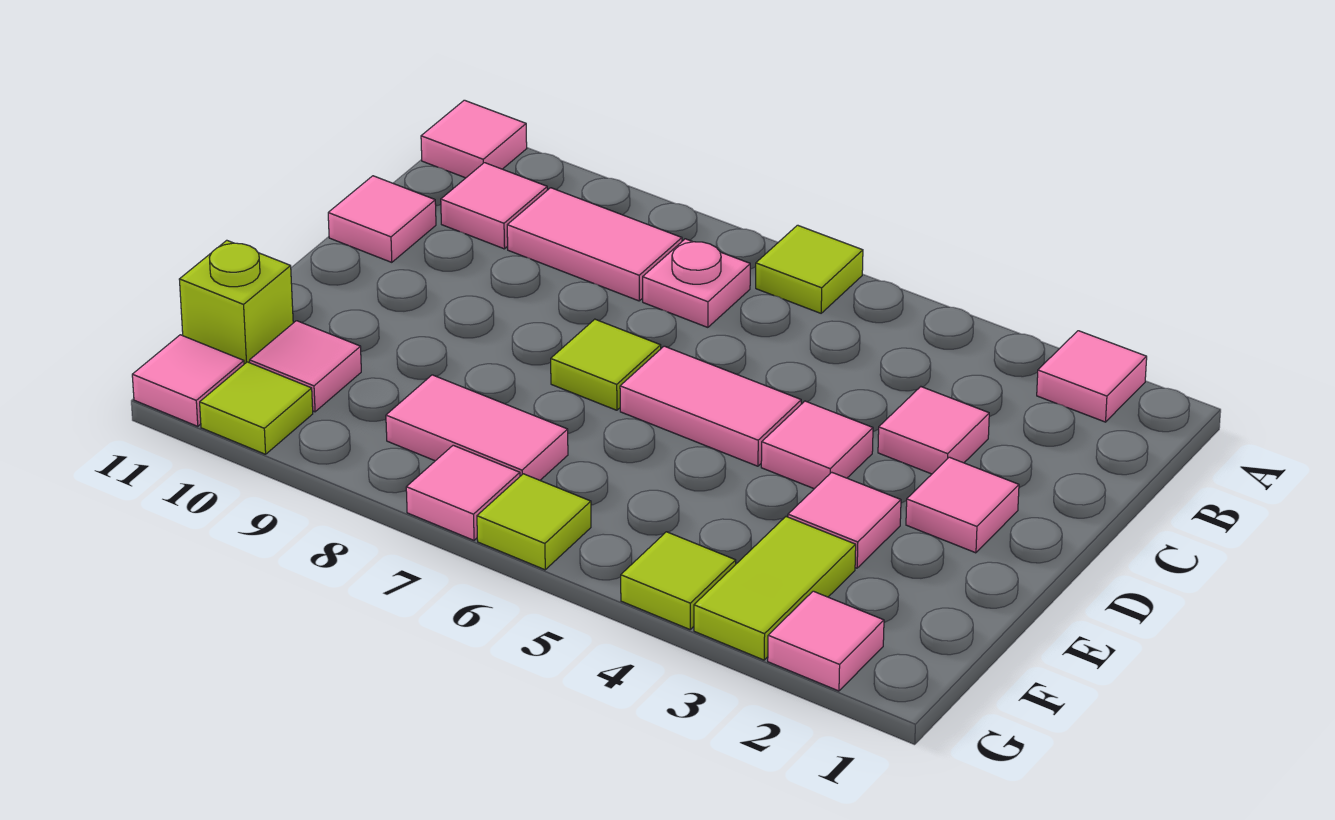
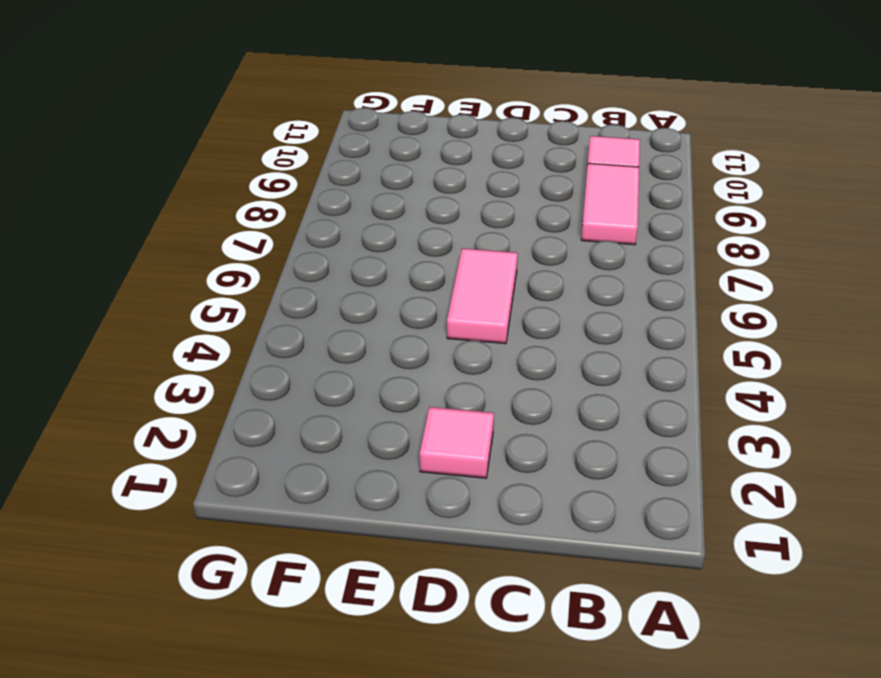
none -> pink tile A2 level 1
none -> lime tile A6 level 1
none -> pink tile A11 level 1

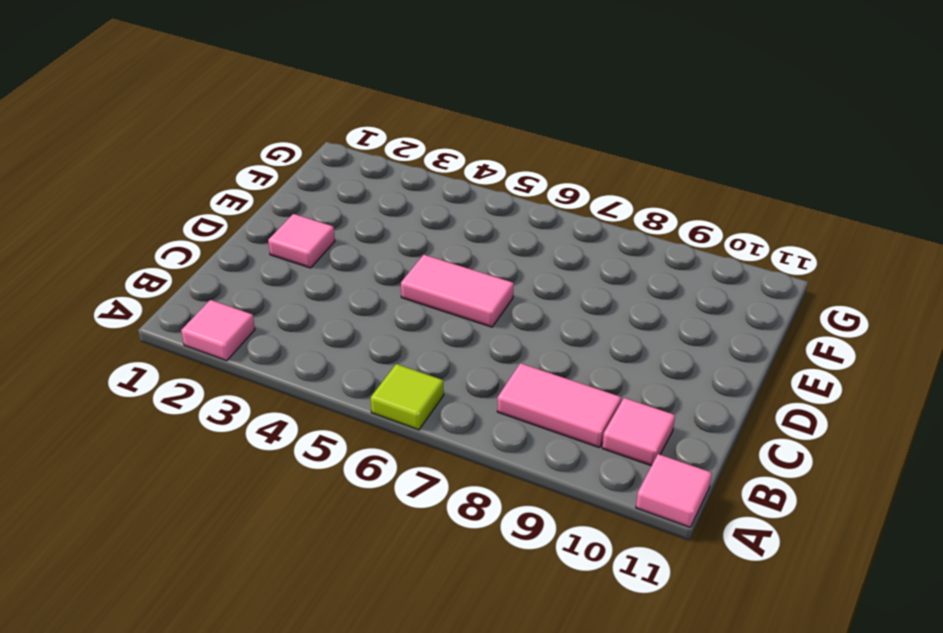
none -> pink plate B7 level 1
none -> pink tile C3 level 1
none -> pink tile C11 level 1

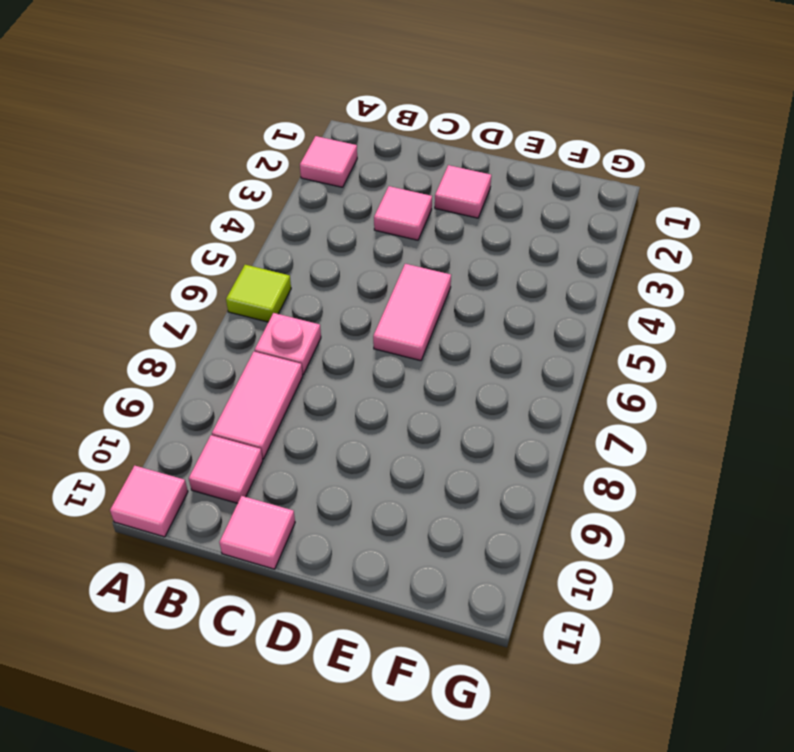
none -> pink tile D4 level 1
none -> lime tile D7 level 1
none -> pink tile E3 level 1

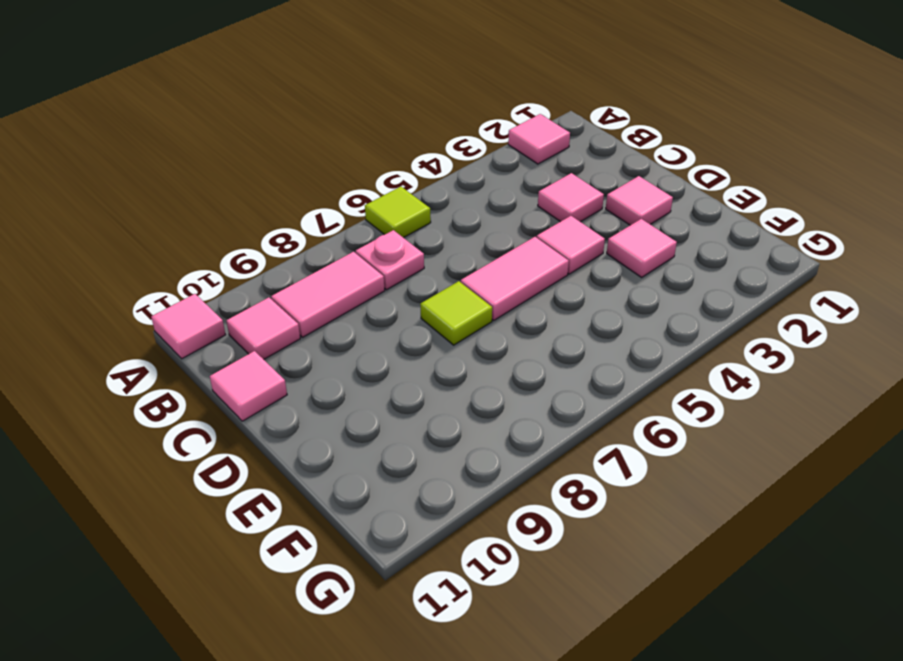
none -> lime tile F3:G3 level 1
none -> pink tile F7:F8 level 1
none -> pink tile F10 level 1

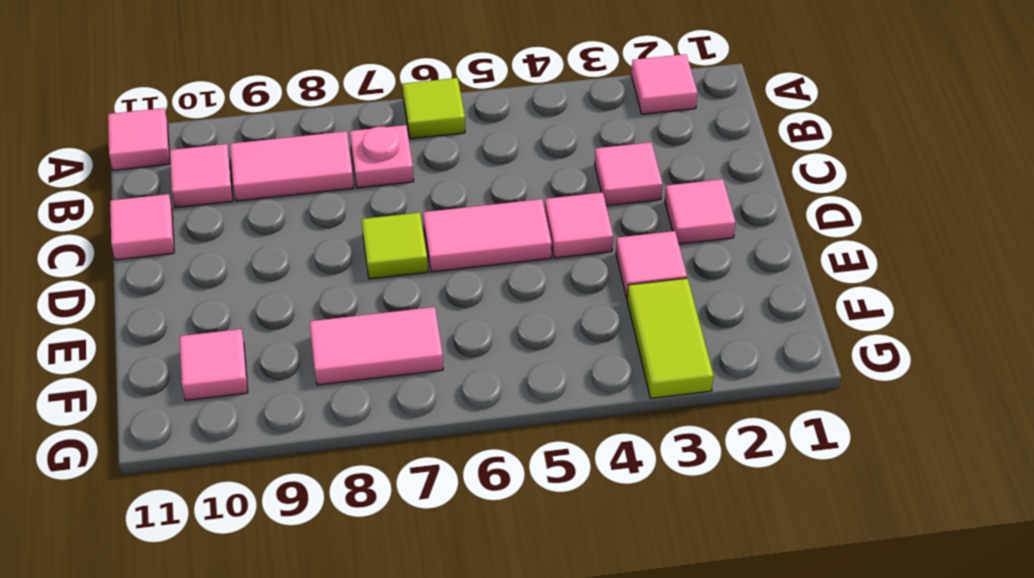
none -> lime brick F11 level 1
none -> pink tile G2 level 1
none -> lime tile G4 level 1

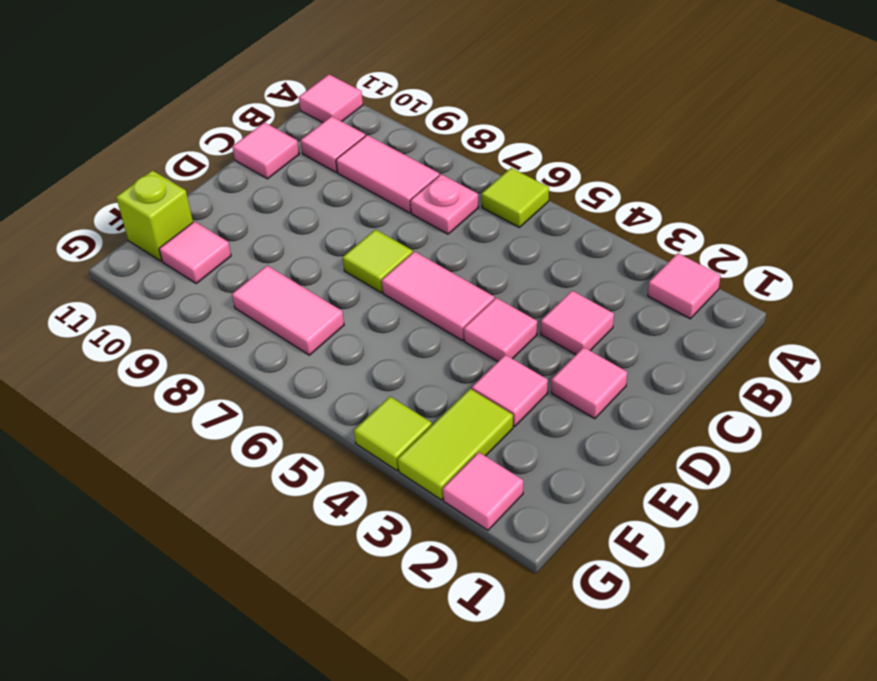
none -> lime tile G6 level 1
none -> pink tile G7 level 1
none -> lime tile G10 level 1

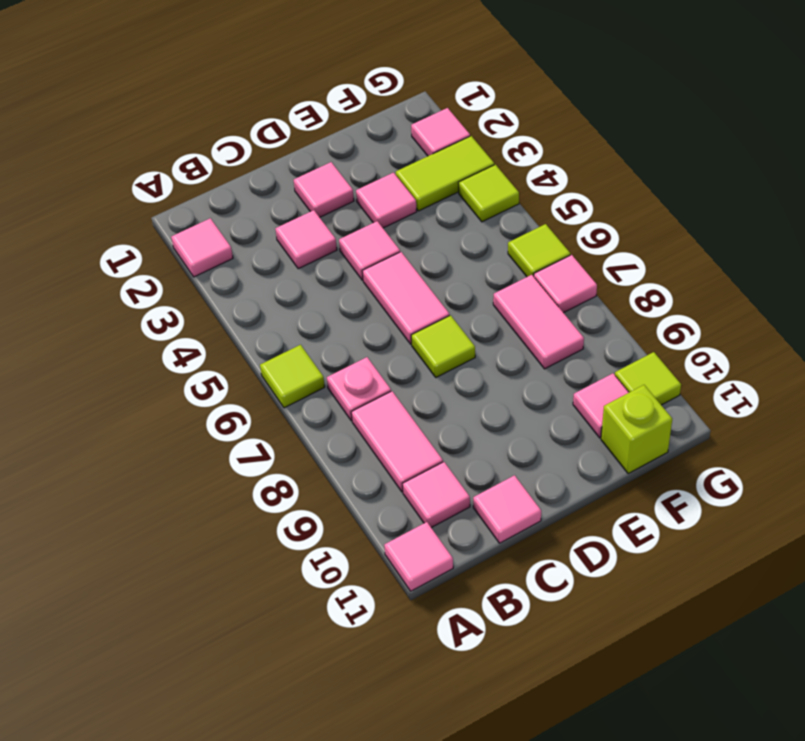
none -> pink tile G11 level 1

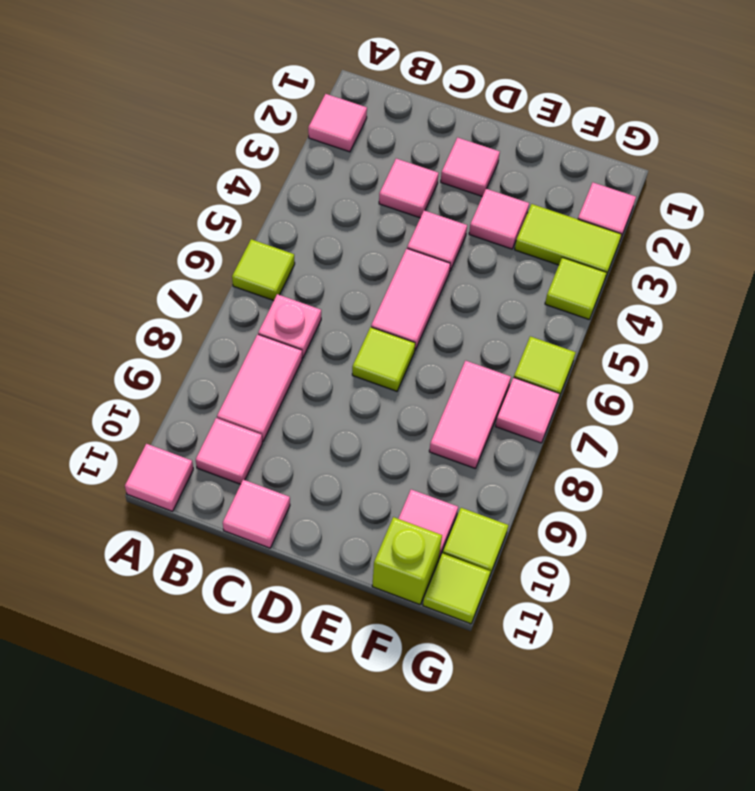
lime tile G11 level 1 -> pink tile G11 level 1

